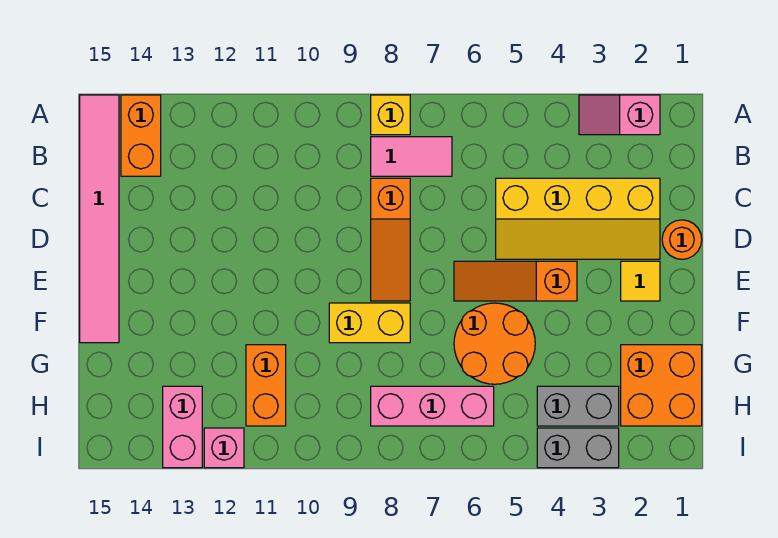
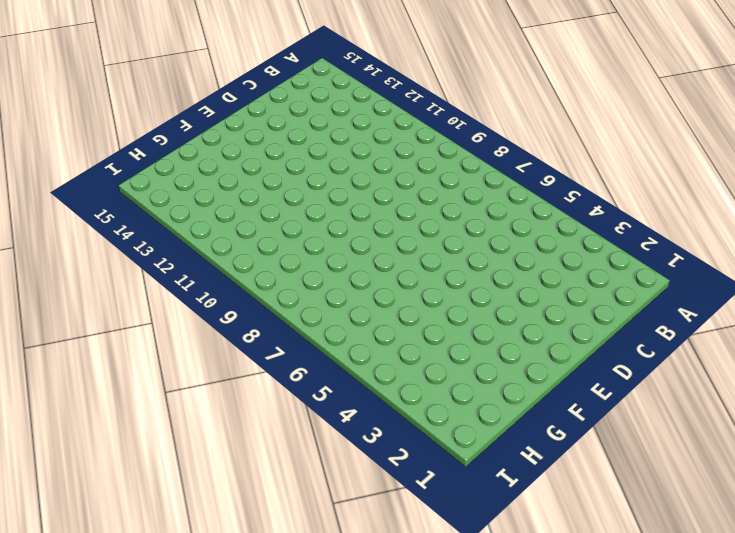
none -> pink slope A2:A3 level 1 top 2
none -> yellow brick A8 level 1
none -> orange brick A14:B14 level 1

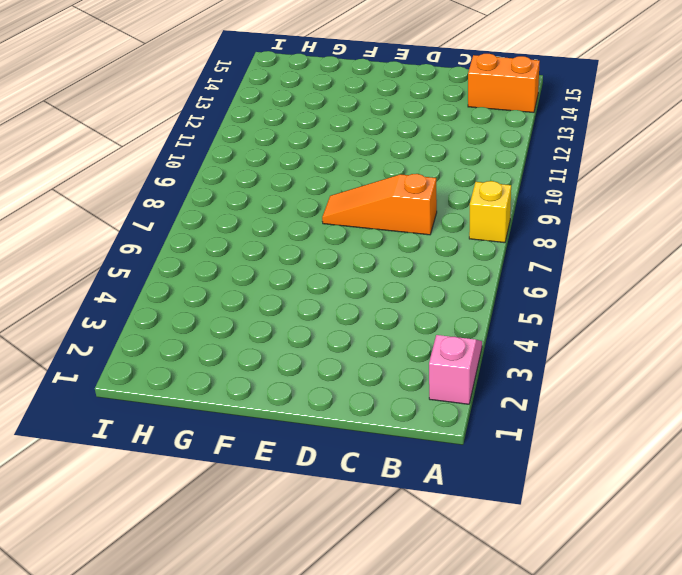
none -> pink tile A15:F15 level 1
none -> pink tile B7:B8 level 1
none -> yellow slope C2:D5 level 1 top C

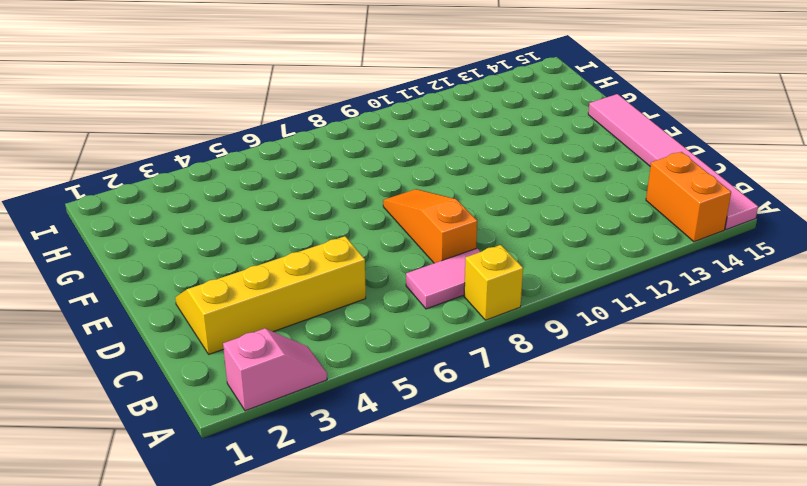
none -> orange round brick D1 level 1
none -> yellow tile E2 level 1
none -> orange slope E4:E6 level 1 top 4

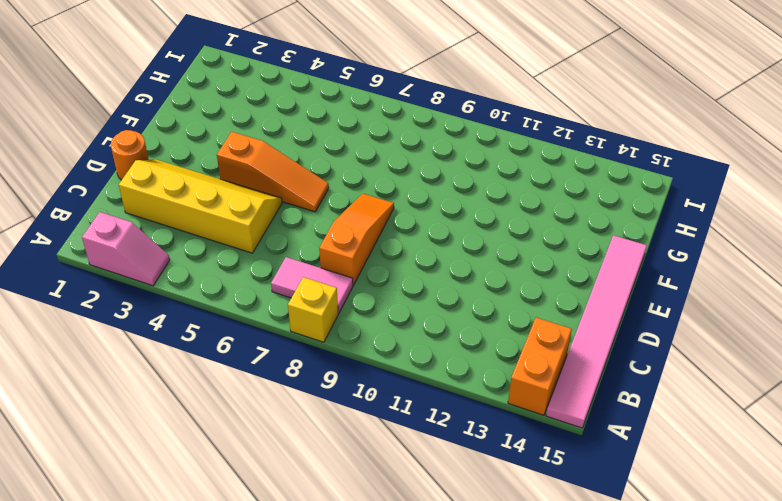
none -> yellow tile E2 level 1
none -> orange round brick F5:G6 level 1
none -> yellow brick F8:F9 level 1

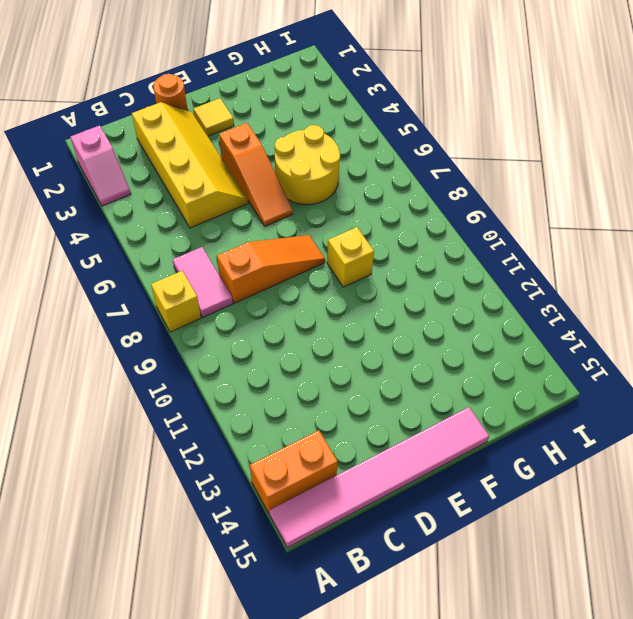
yellow round brick F5:G6 level 1 -> orange round brick F5:G6 level 1
yellow brick F9 level 1 -> yellow brick F8:F9 level 1
none -> orange brick G1:H2 level 1
none -> orange brick G11:H11 level 1
none -> grey brick H3:H4 level 1

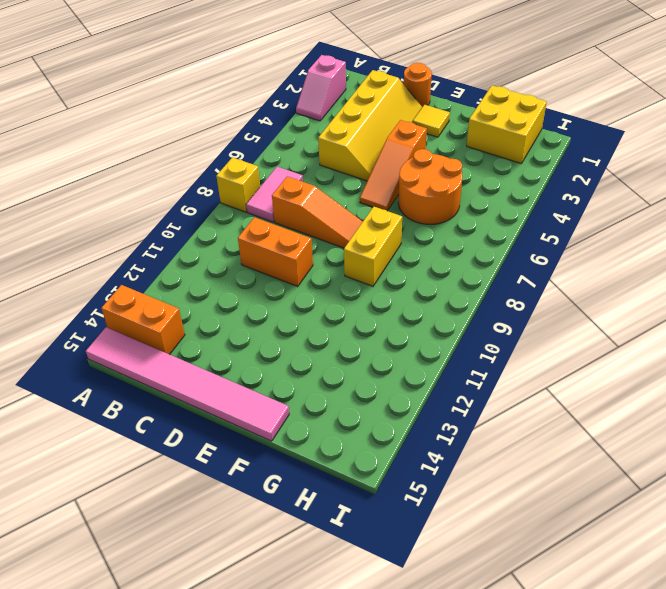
orange brick C10:D10 level 1 -> orange brick G11:H11 level 1
yellow brick G1:H2 level 1 -> orange brick G1:H2 level 1
none -> grey brick H3:H4 level 1
none -> pink brick H6:H8 level 1
none -> pink brick H13:I13 level 1

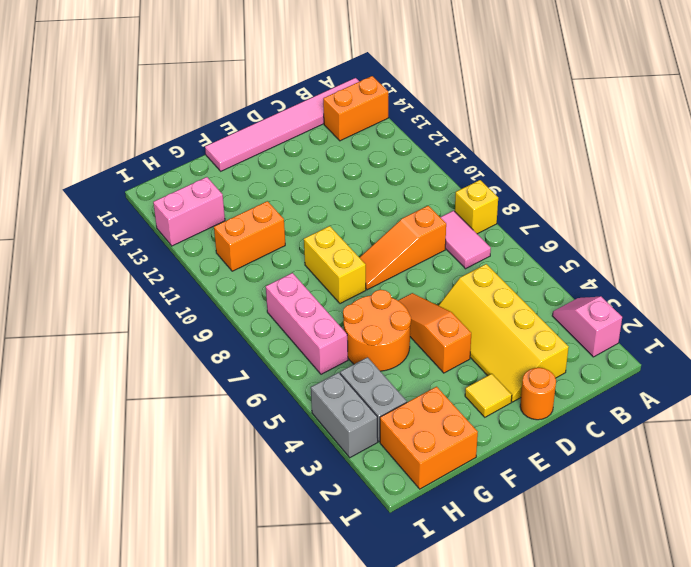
none -> pink brick I12 level 1

